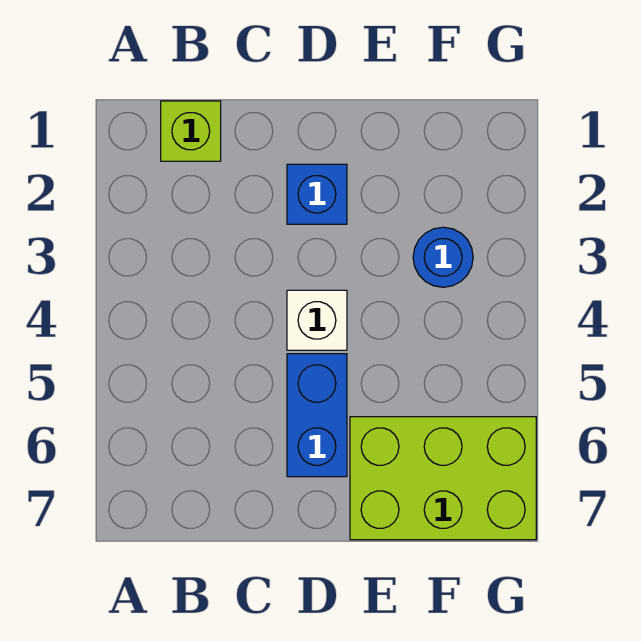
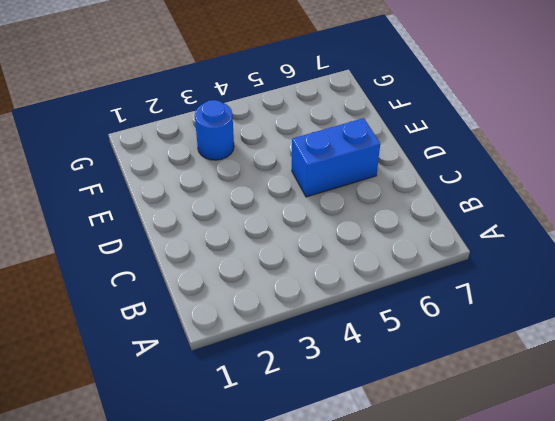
none -> lime brick B1 level 1
none -> blue brick D2 level 1

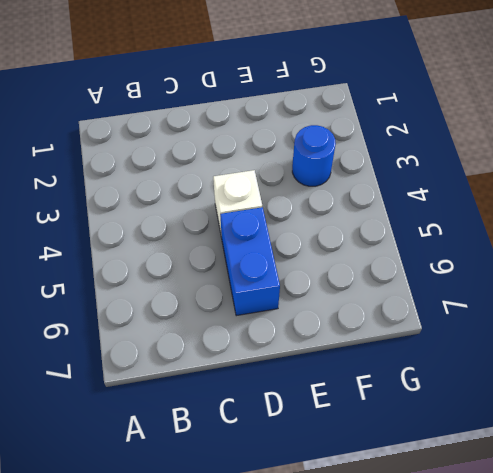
none -> lime brick B1 level 1
none -> blue brick D2 level 1

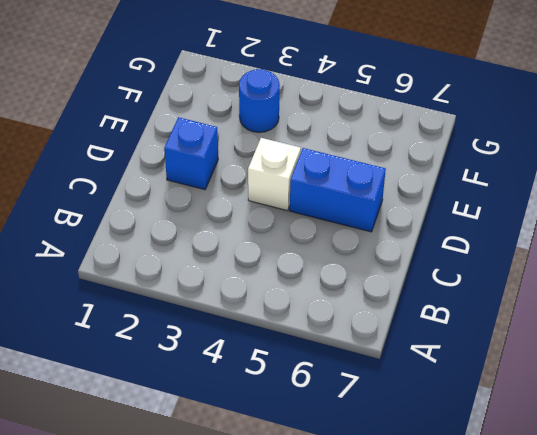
none -> lime brick B1 level 1
none -> lime brick E6:G7 level 1

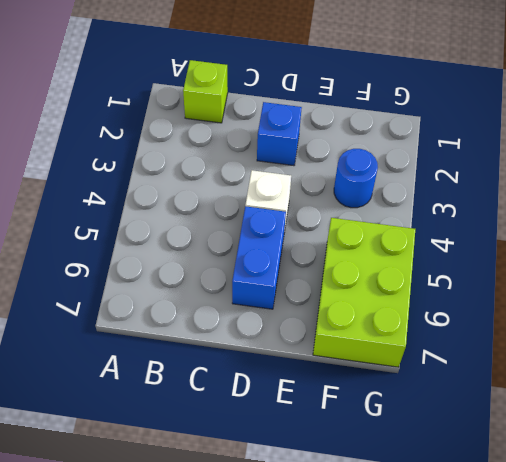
lime brick F5:G7 level 1 -> lime brick E6:G7 level 1

